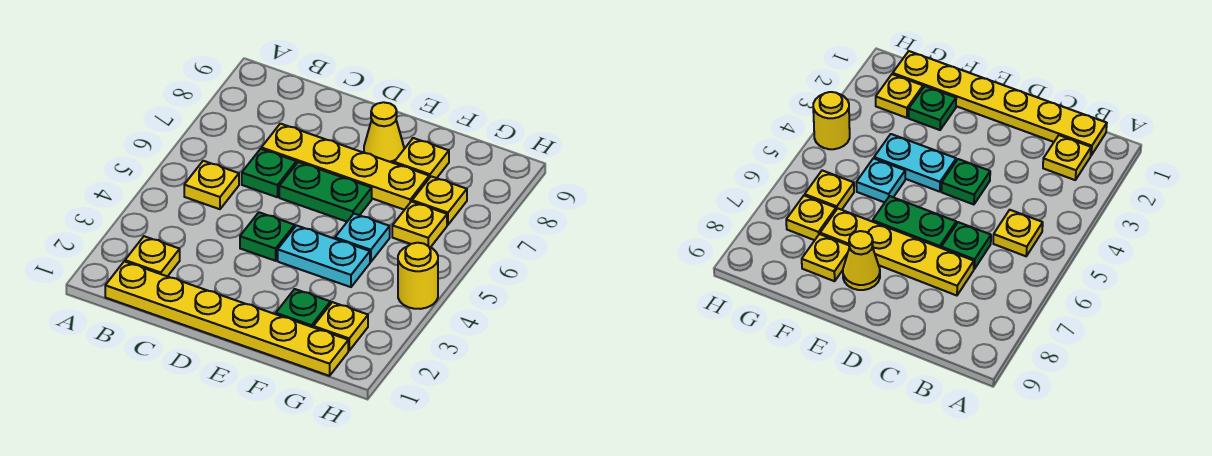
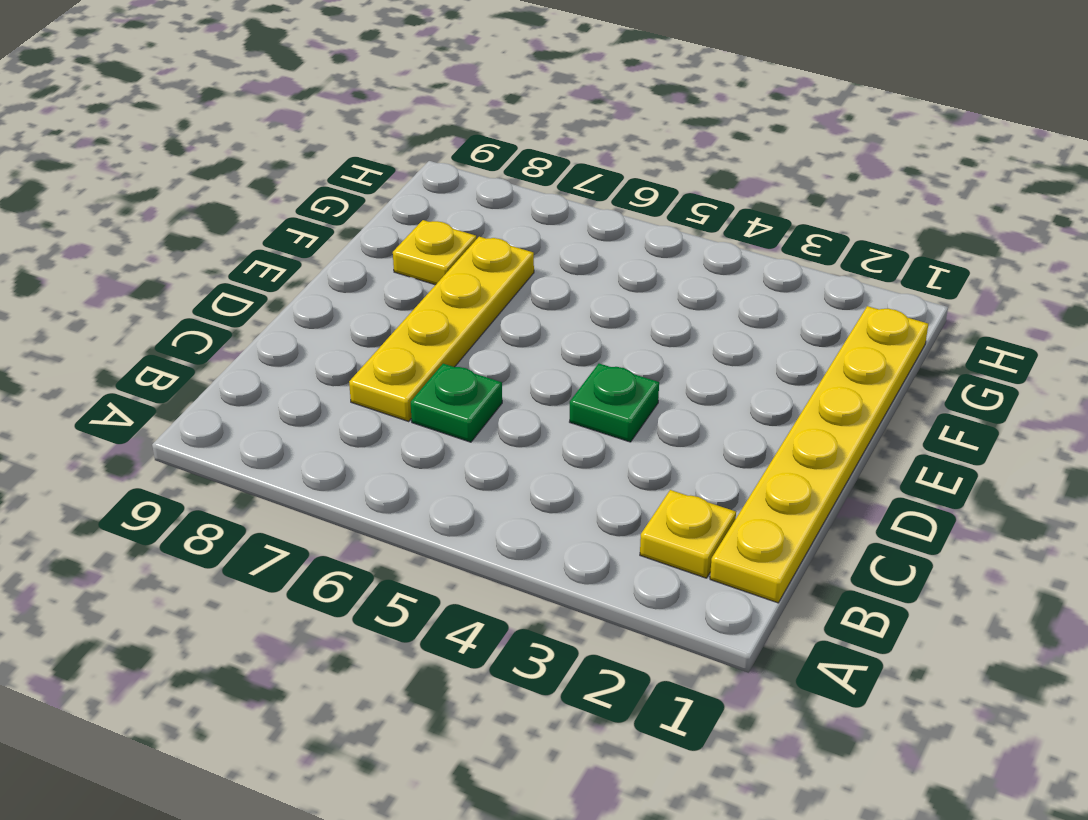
none -> yellow plate B5 level 1
none -> green plate D6:E6 level 1
none -> cyan plate E4:F4 level 1

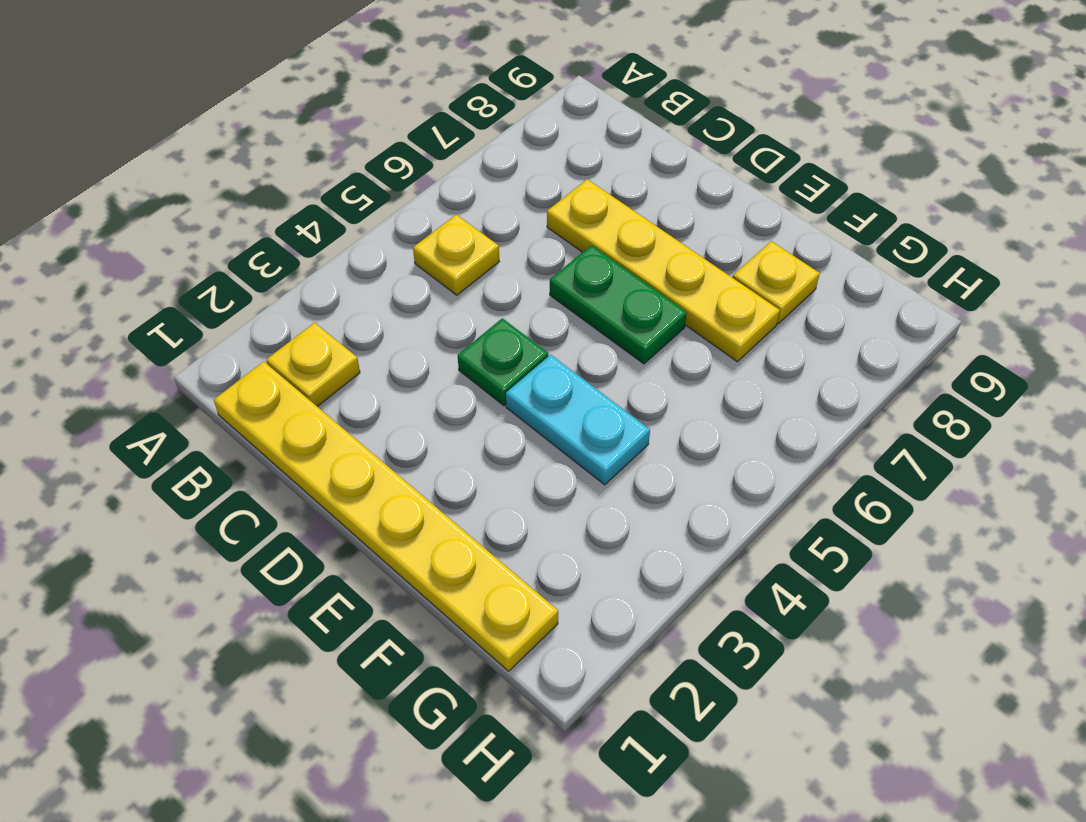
none -> green plate C6 level 1
none -> yellow cone E8 level 1
none -> green plate F2 level 1

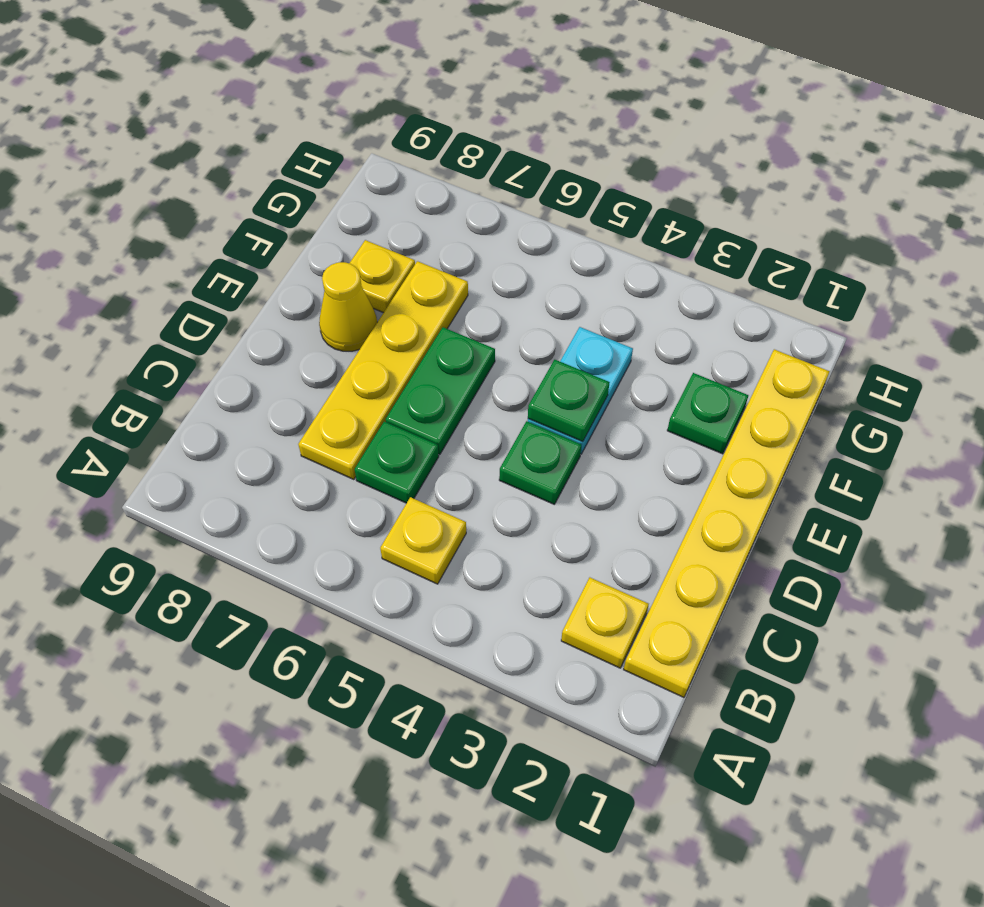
green plate E4 level 2 -> none
none -> cyan plate F5 level 1
none -> yellow plate G2 level 1
none -> yellow plate G6 level 1

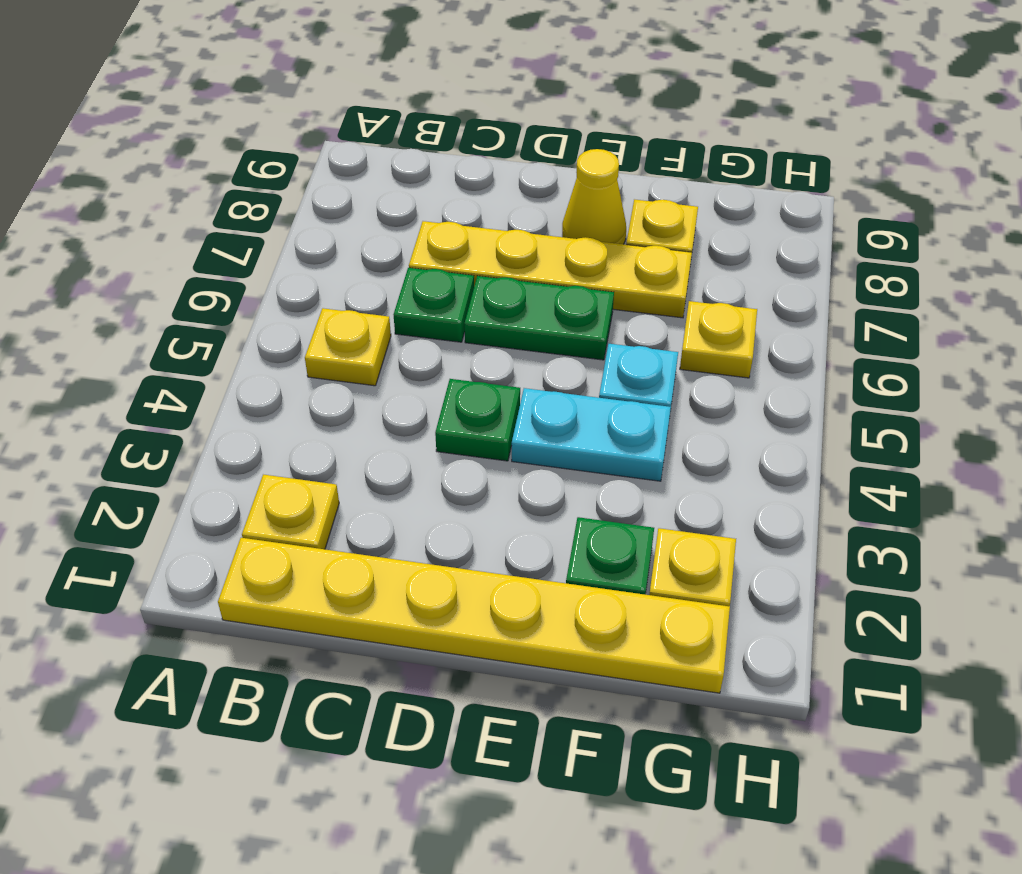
none -> yellow plate G7 level 1
none -> yellow round brick H4 level 1

